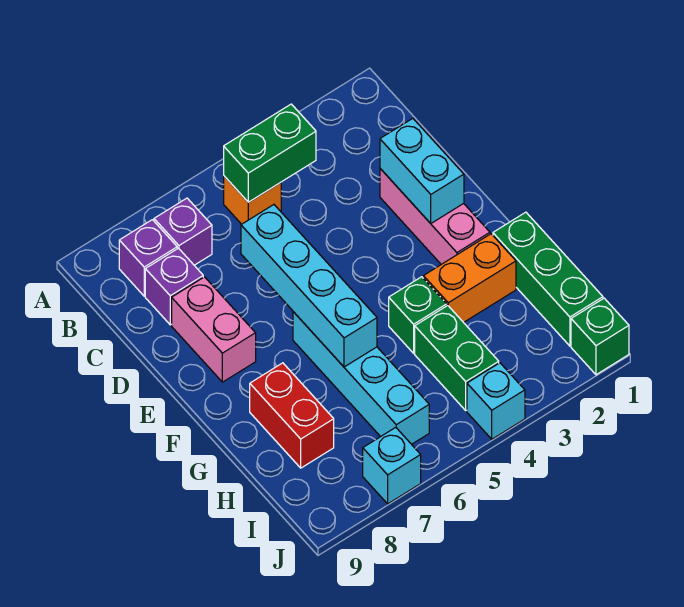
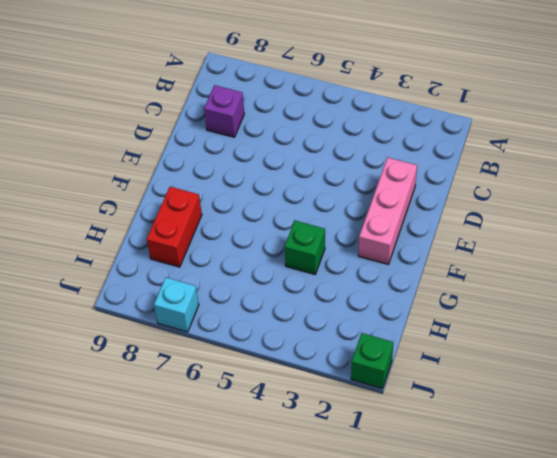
none -> orange brick B5 level 1
none -> purple brick B7 level 1
none -> purple brick B8 level 1

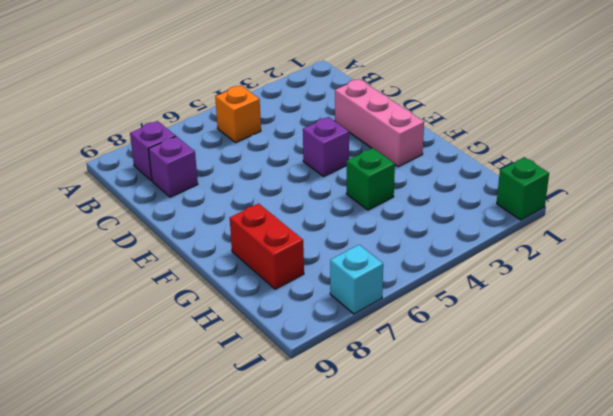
purple brick E4 level 1 -> purple brick B7 level 1
none -> pink brick D8:E8 level 1
none -> cyan brick F6:I6 level 1
none -> green brick G1:I1 level 1

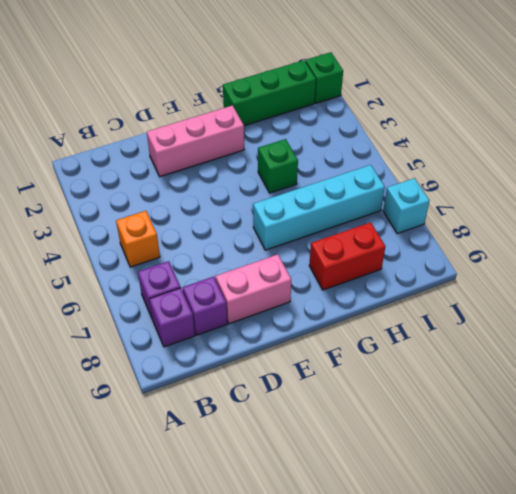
none -> orange brick G2:G3 level 1
none -> green brick H4:I4 level 1
none -> cyan brick J4 level 1

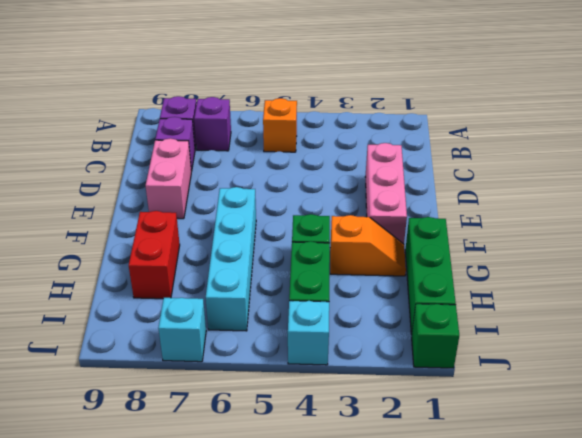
orange slope G2:G3 level 1 top 3 -> orange brick G2:G3 level 1
none -> green brick B4:B5 level 2
none -> cyan brick D2:E2 level 2
none -> cyan brick D6:G6 level 2

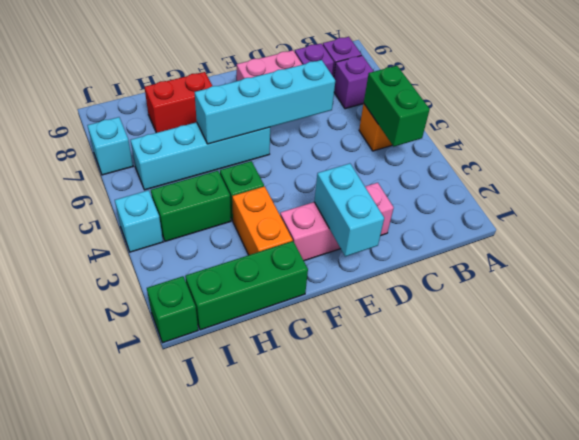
cyan brick E1:E2 level 2 -> cyan brick D2:E2 level 2

